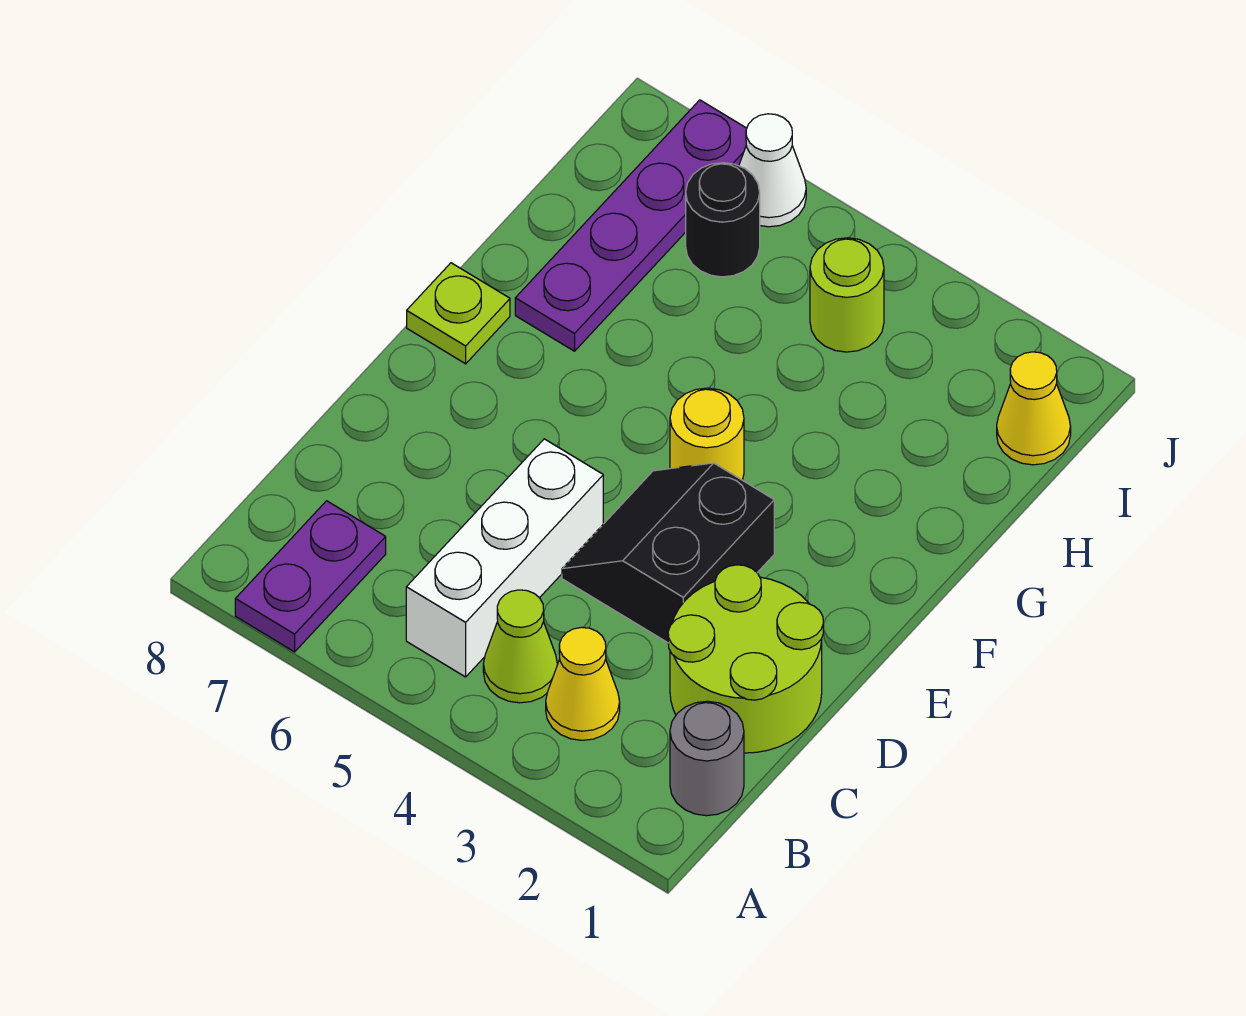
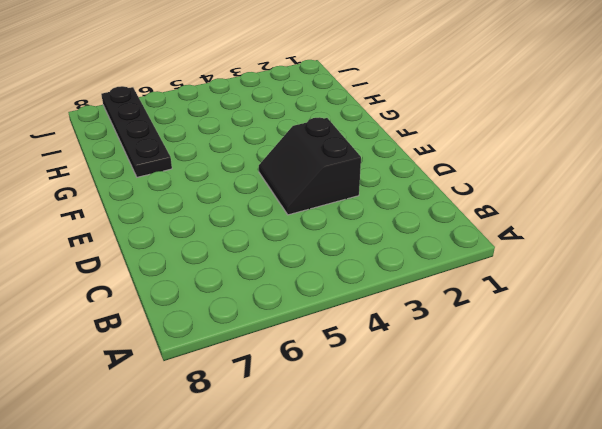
black plate G7:J7 level 1 -> purple plate G7:J7 level 1
none -> purple plate A7:B7 level 1
none -> grey round brick B1 level 1
none -> yellow cone B3 level 1

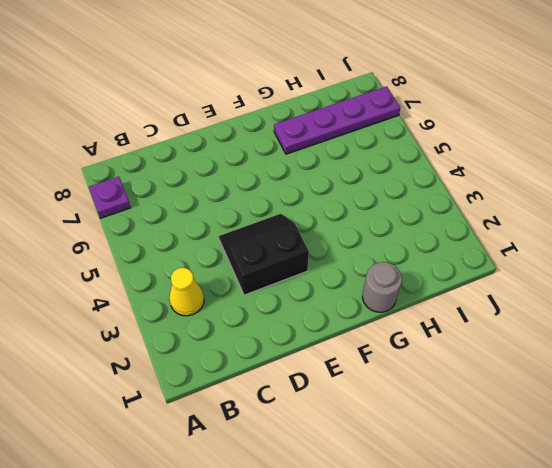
purple plate A7 level 1 -> purple plate A7:B7 level 1
grey round brick G1 level 1 -> grey round brick B1 level 1
none -> lime cone B4 level 1
none -> white brick B5:D5 level 1
none -> lime round brick C1:D2 level 1

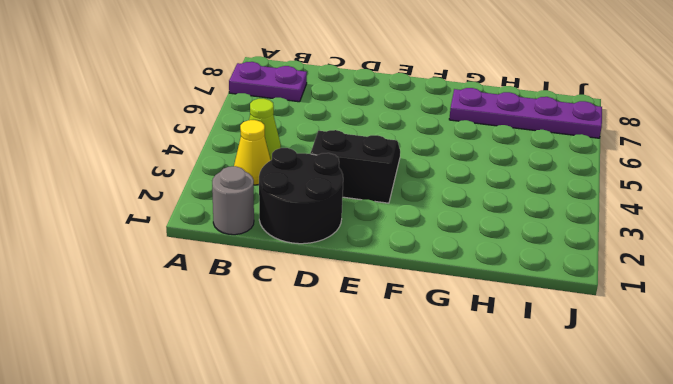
black round brick C1:D2 level 1 -> lime round brick C1:D2 level 1
none -> white brick B5:D5 level 1
none -> yellow round brick F4 level 1
none -> lime plate F8 level 1

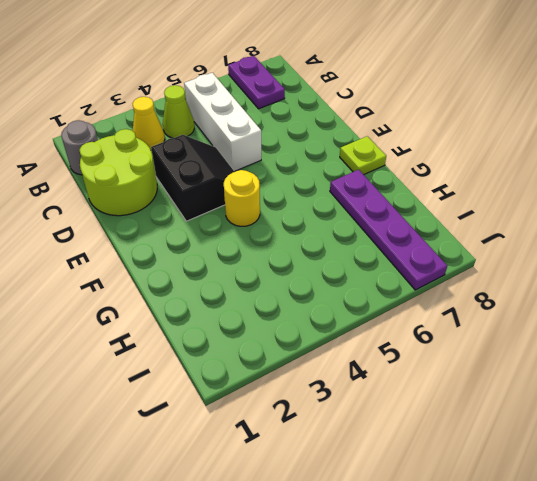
none -> yellow cone I1 level 1
none -> lime round brick I4 level 1
none -> black round brick I6 level 1

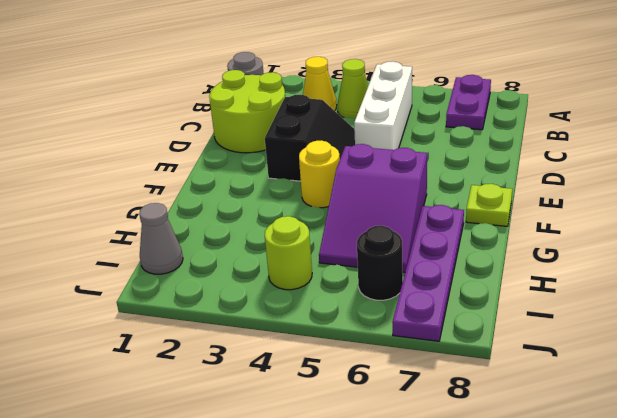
purple slope F5:H6 level 1 top F -> none
grey cone I1 level 1 -> yellow cone I1 level 1
none -> white cone J6 level 1

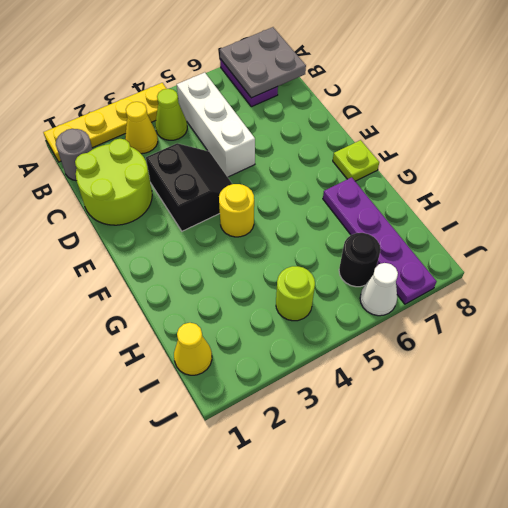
yellow plate A1:A4 level 1 -> none
grey plate A7:B8 level 2 -> none

